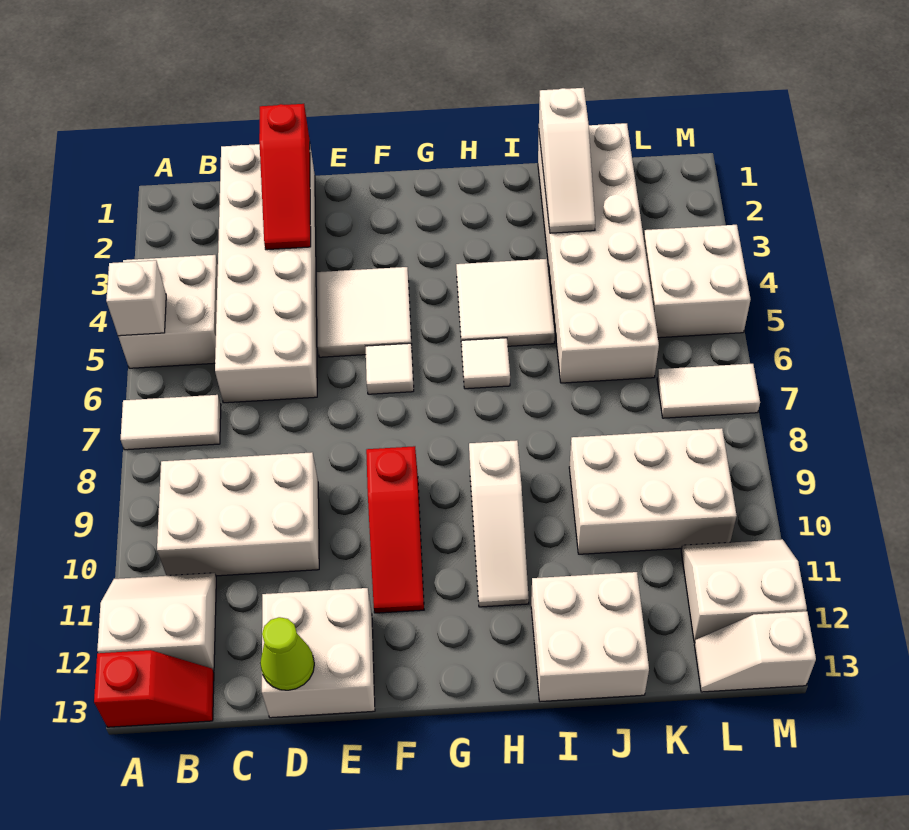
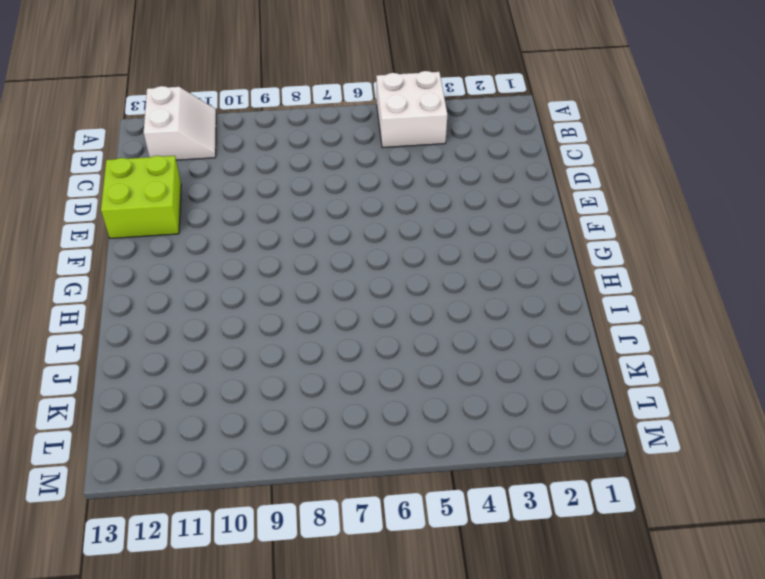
lime brick D12:E13 level 1 -> white brick D12:E13 level 1
none -> white tile A7:B7 level 1
none -> red slope A13:B13 level 1 top A
none -> white brick B9:D10 level 1

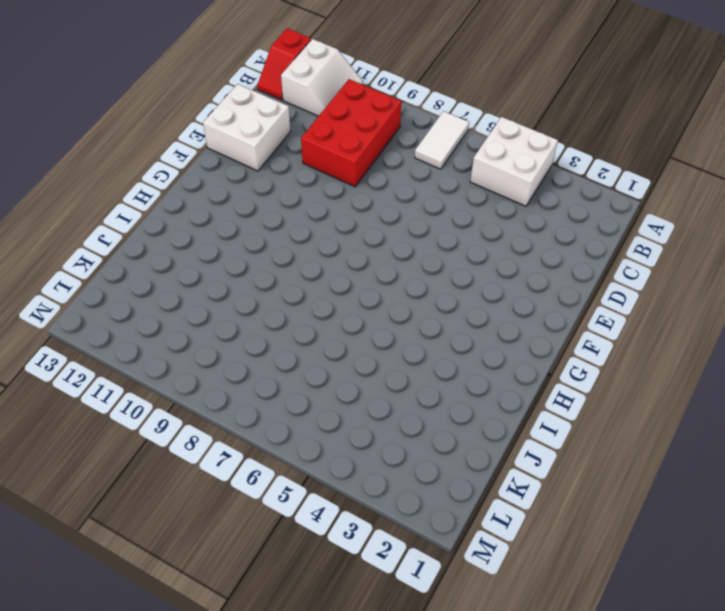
red brick B9:D10 level 1 -> white brick B9:D10 level 1
none -> white brick C1:D6 level 1
none -> white tile E4:F5 level 1
none -> white tile F6 level 1

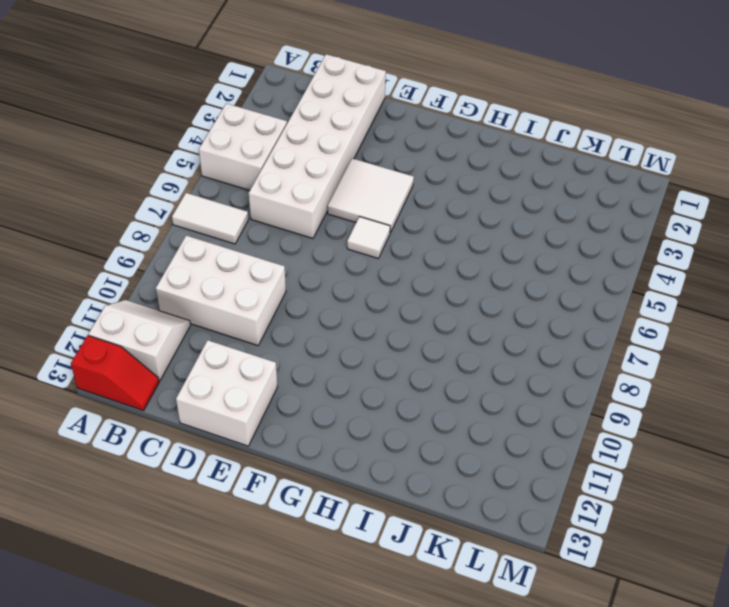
none -> red slope F9:F11 level 1 top 9
none -> white tile H4:I5 level 1
none -> white tile H6 level 1

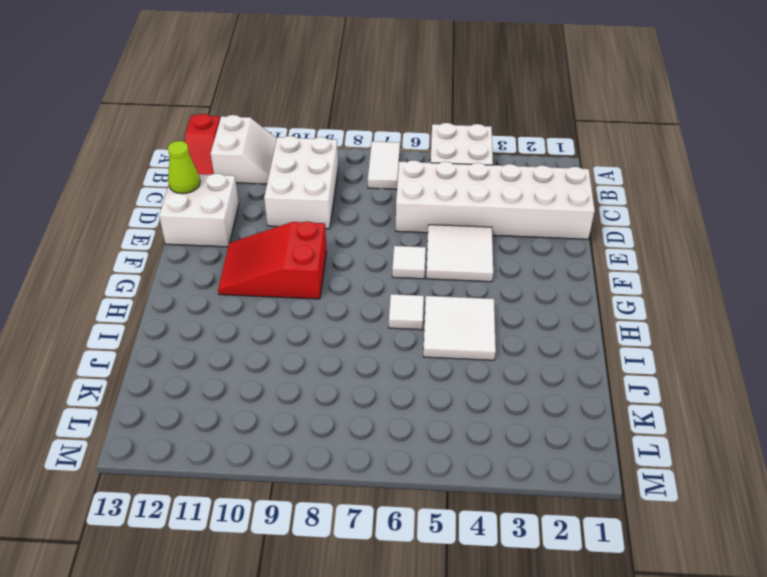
red slope F9:G11 level 1 top 9 -> red slope F9:F11 level 1 top 9
none -> white slope H9:H11 level 1 top 9
none -> white brick I12:J13 level 1
none -> white brick J1:K6 level 1

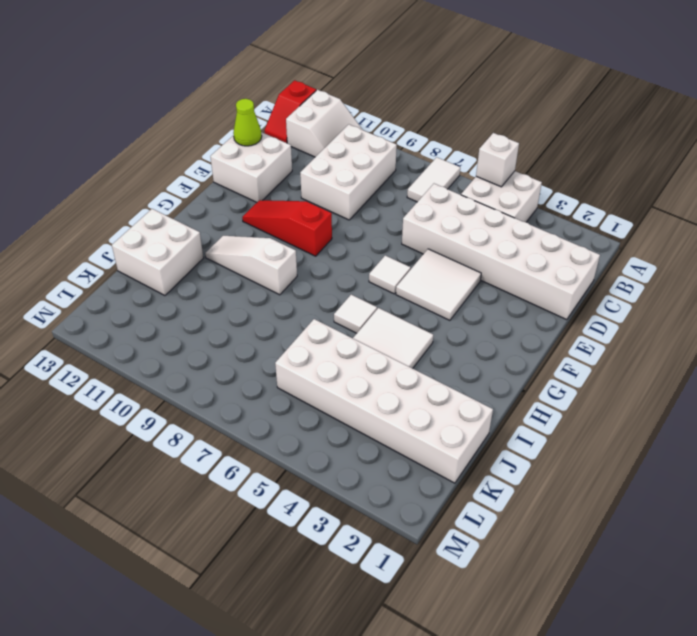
none -> white brick J9:L10 level 1
none -> white brick L4:M5 level 1
none -> white tile L7:M7 level 1

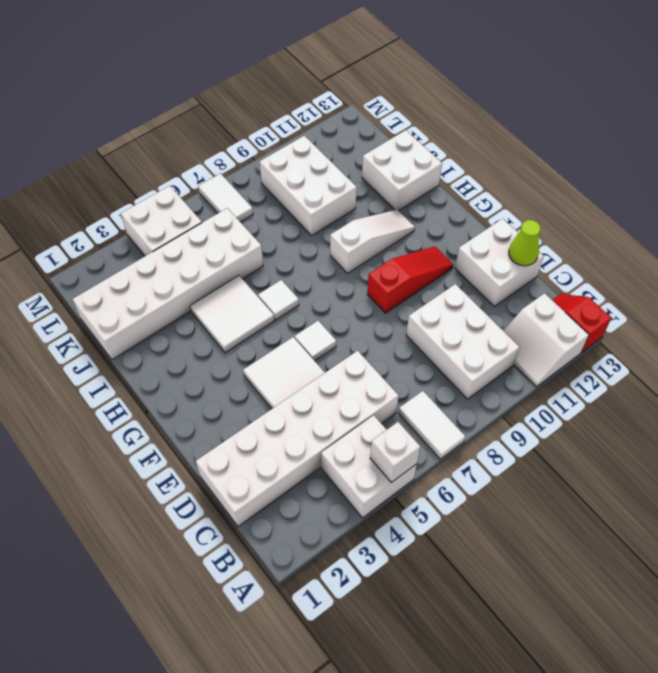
none -> white slope L11:M12 level 1 top 12
none -> white slope L13:M13 level 1 top M
none -> red slope D1:D3 level 2 top 1

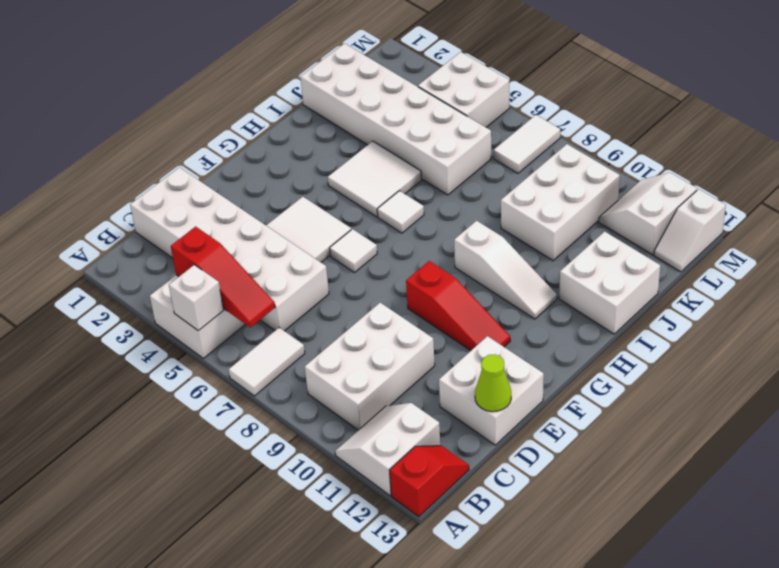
red slope B4:B6 level 2 top 4 -> red slope D1:D3 level 2 top 1
none -> white slope J1:J3 level 2 top 1

